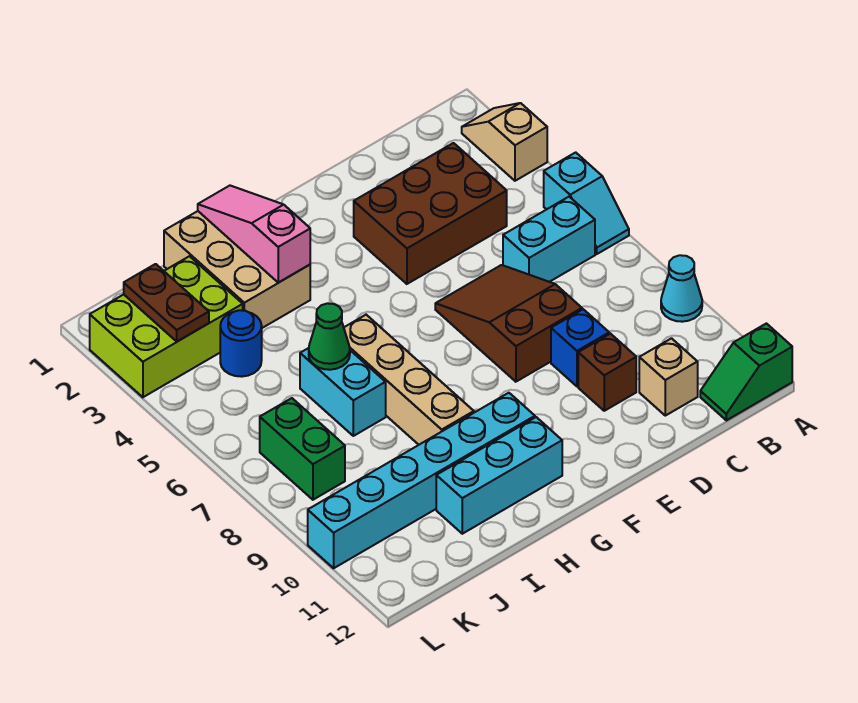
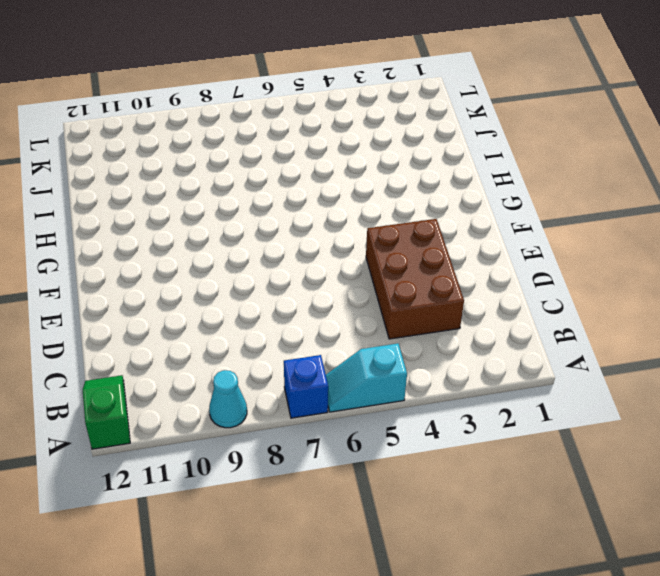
blue brick A7 level 1 -> blue brick D9 level 1
none -> tan slope A2:A3 level 1 top 3
none -> cyan brick B6:C6 level 1
none -> tan brick C11 level 1

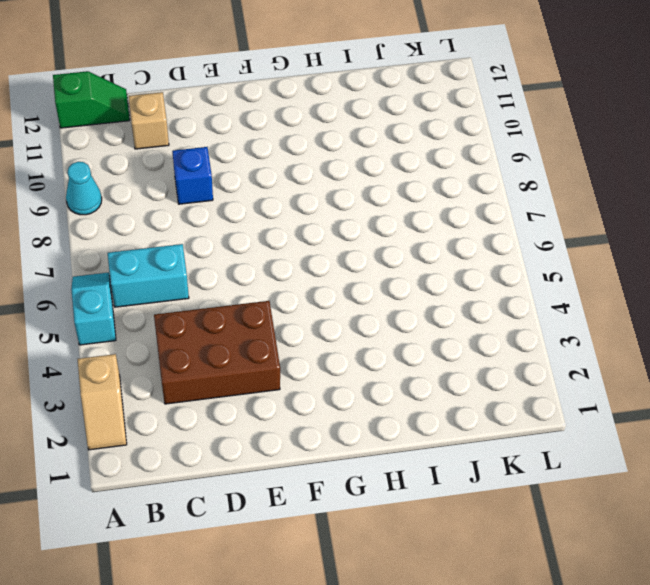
none -> brown slope D6:E8 level 1 top 8
none -> brown brick D10 level 1
none -> cyan brick G10:L10 level 1

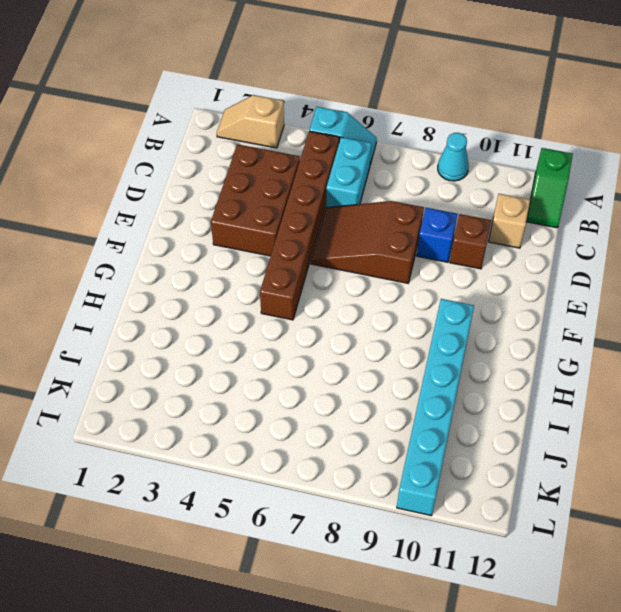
brown brick B5:G5 level 1 -> none
none -> cyan brick G11:I11 level 1
none -> tan brick H1:I3 level 1
none -> tan brick H6:H9 level 1

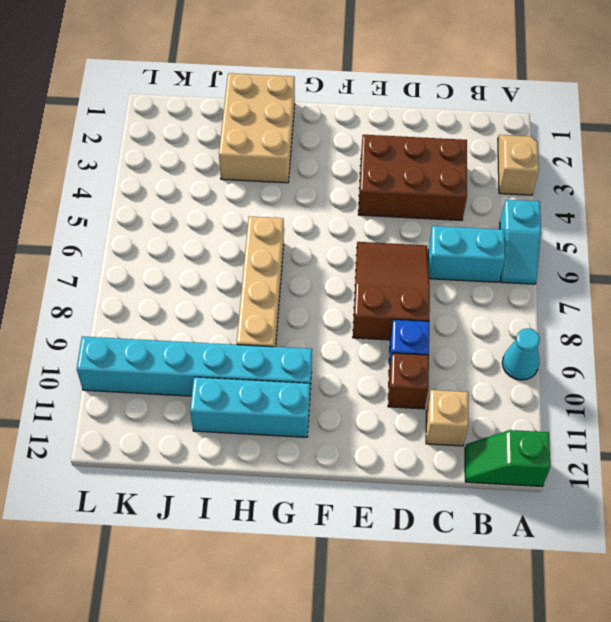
none -> cyan brick I6:I7 level 1
none -> lime brick J2:L3 level 1
none -> blue round brick J4 level 1

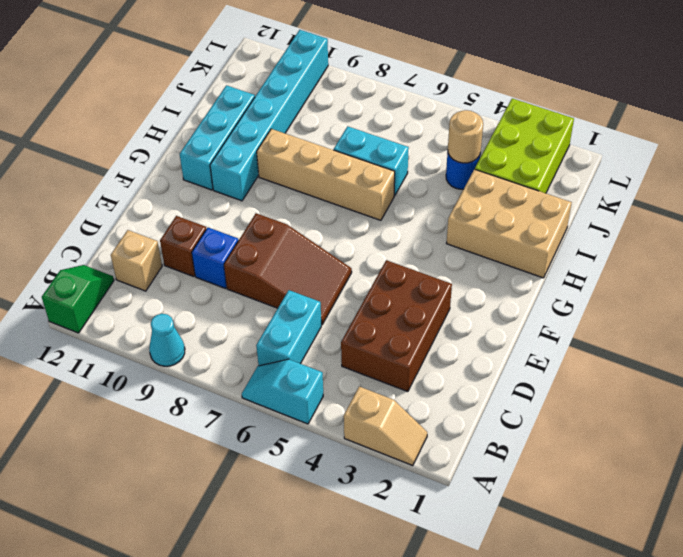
tan round brick J4 level 2 -> none
none -> green brick K7:K8 level 1
none -> pink slope H1:H3 level 2 top 3
none -> green cone I6 level 2

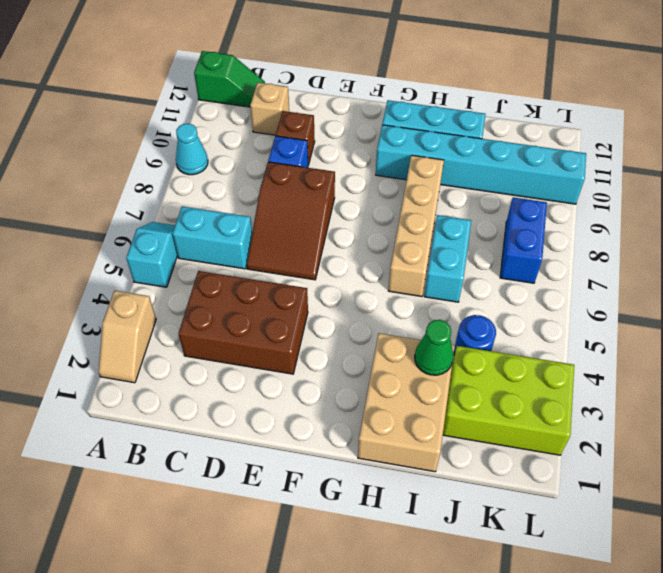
green cone I3 level 2 -> green cone I6 level 2
blue brick K7:K8 level 1 -> green brick K7:K8 level 1
none -> pink slope H1:H3 level 2 top 3
none -> brown plate K2:K3 level 2

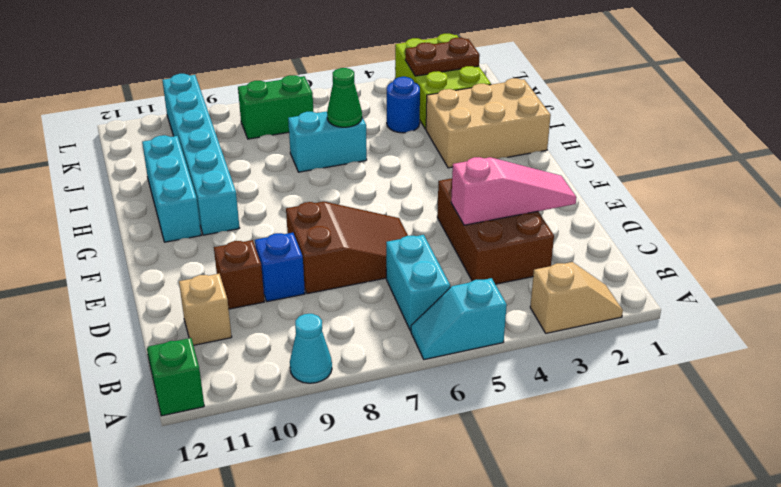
pink slope D2:D4 level 2 top 4 -> pink slope H1:H3 level 2 top 3
none -> tan brick H6:H9 level 1

